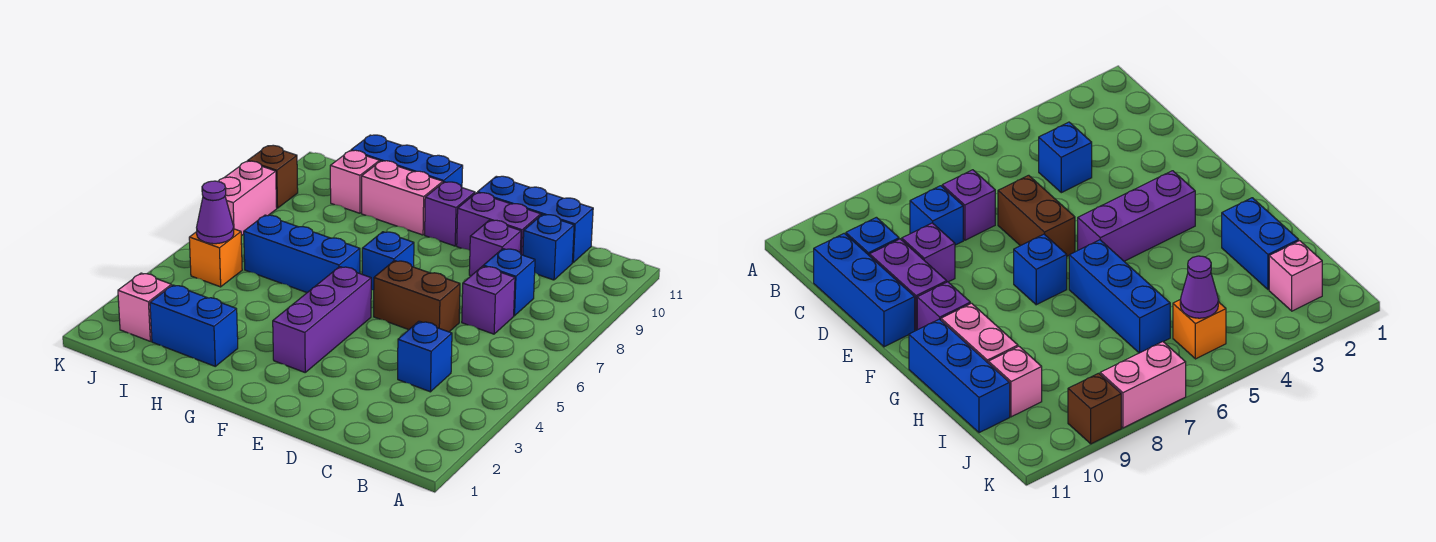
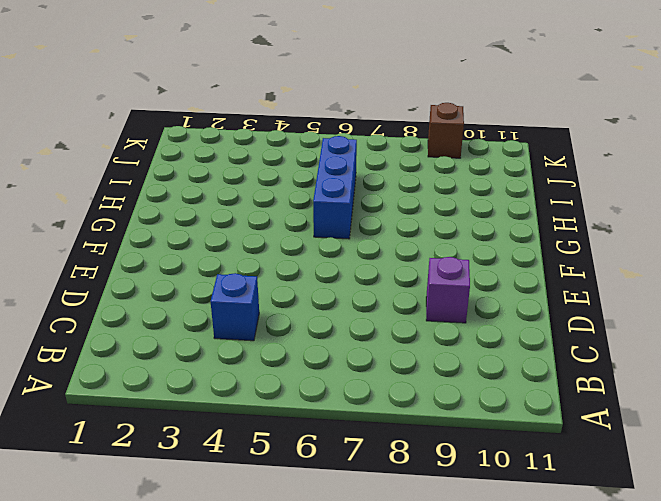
none -> purple brick C7 level 1
none -> blue brick C8 level 1
none -> blue brick C10 level 1

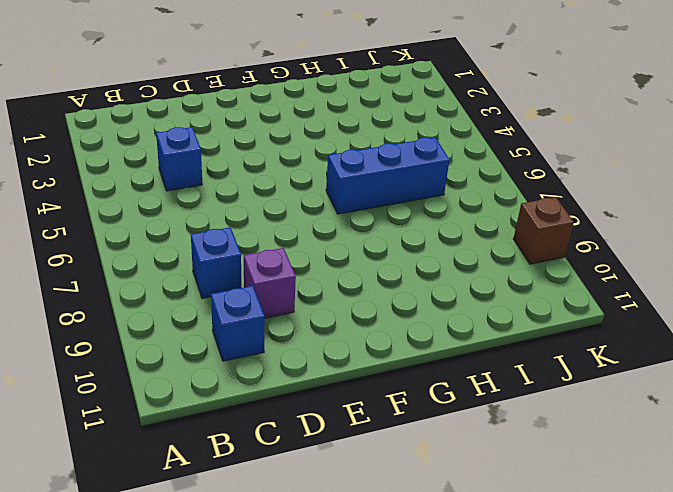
none -> purple brick C7 level 1
none -> blue brick C11:E11 level 1
none -> brown brick D6:E6 level 1

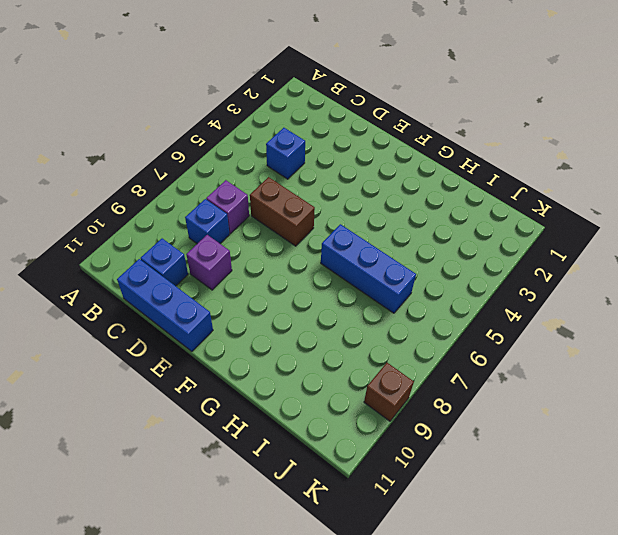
none -> purple brick D10:E10 level 1
none -> purple brick F3:F5 level 1
none -> blue brick F7 level 1

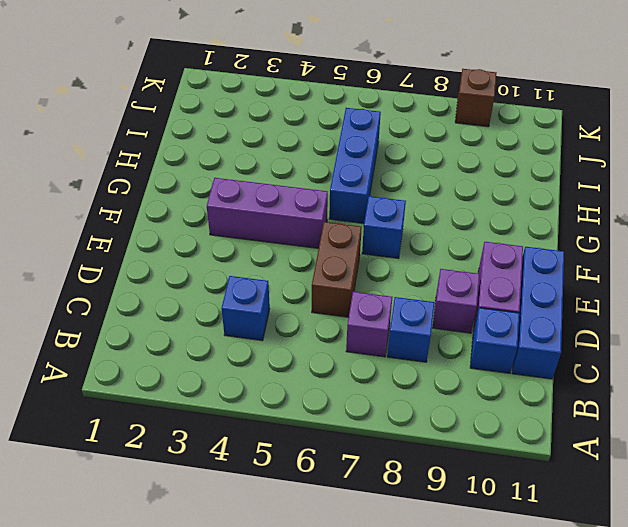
none -> purple brick F10 level 1
none -> pink brick G10:H10 level 1
none -> blue brick G11:I11 level 1

